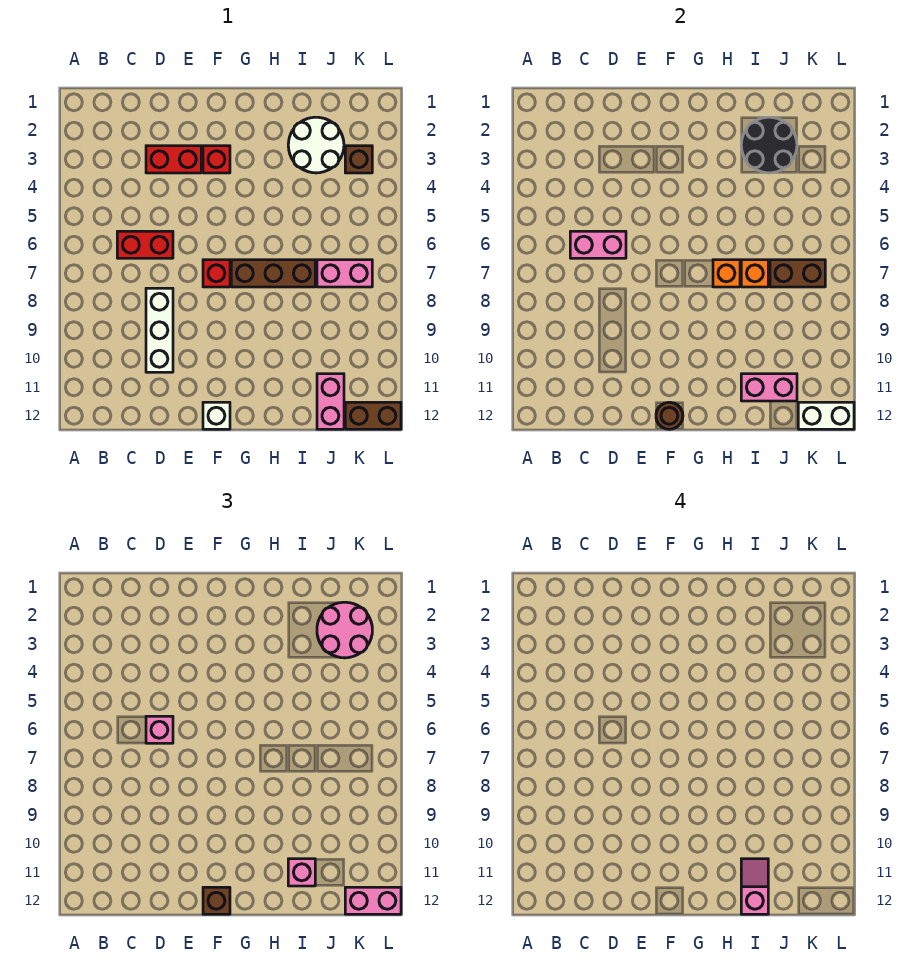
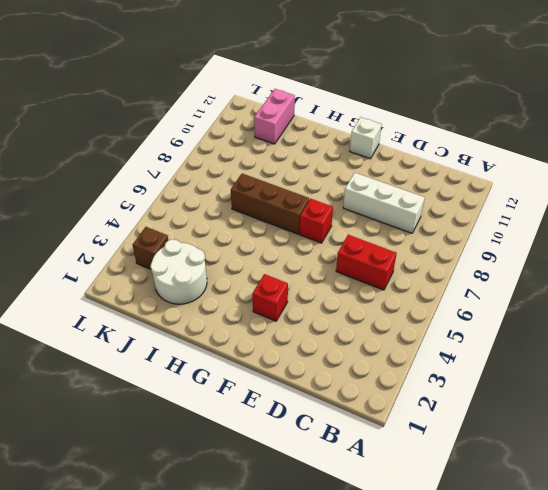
white brick C9:E9 level 1 -> white brick D8:D10 level 1
none -> red brick D3:E3 level 1
none -> pink brick J7:K7 level 1
none -> brown brick K12:L12 level 1

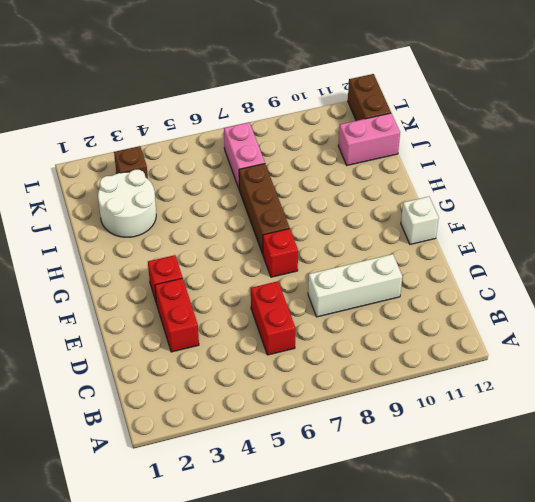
none -> pink brick C6:D6 level 2
none -> brown round brick F12 level 2
none -> orange brick H7 level 2

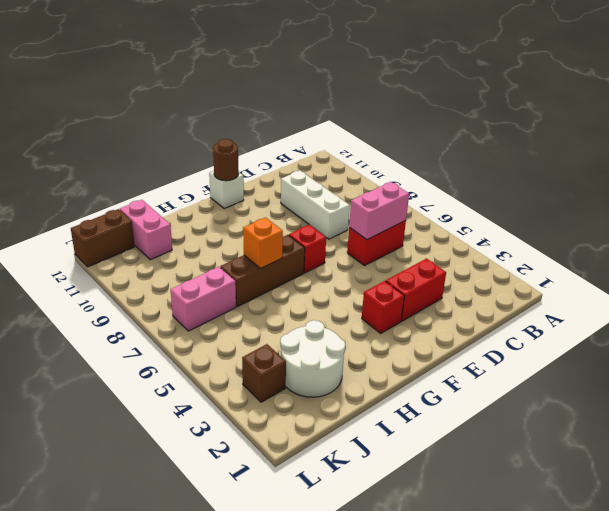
none -> black round brick I2:J3 level 2
none -> orange brick I7 level 2
none -> pink brick I11:J11 level 2

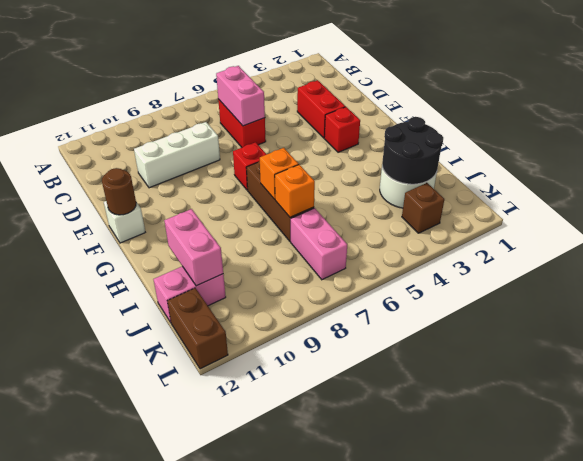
none -> brown brick J7:K7 level 2
none -> white brick K12:L12 level 2
none -> pink brick D6 level 3

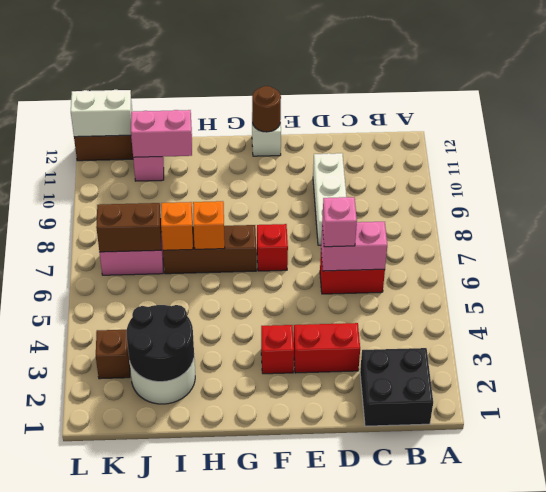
black brick B1:C2 level 1 -> none
none -> brown brick F12 level 3
none -> pink brick I11 level 3
none -> pink round brick J2:K3 level 3

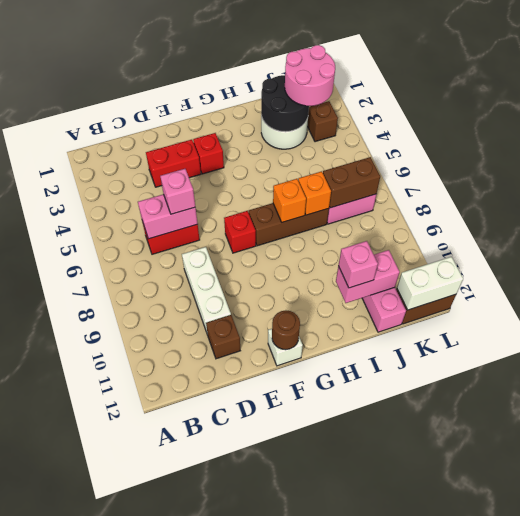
brown brick D11 level 1 -> brown brick F12 level 3
none -> pink brick K12:L12 level 3
none -> pink slope I11:I12 level 4 top 12

